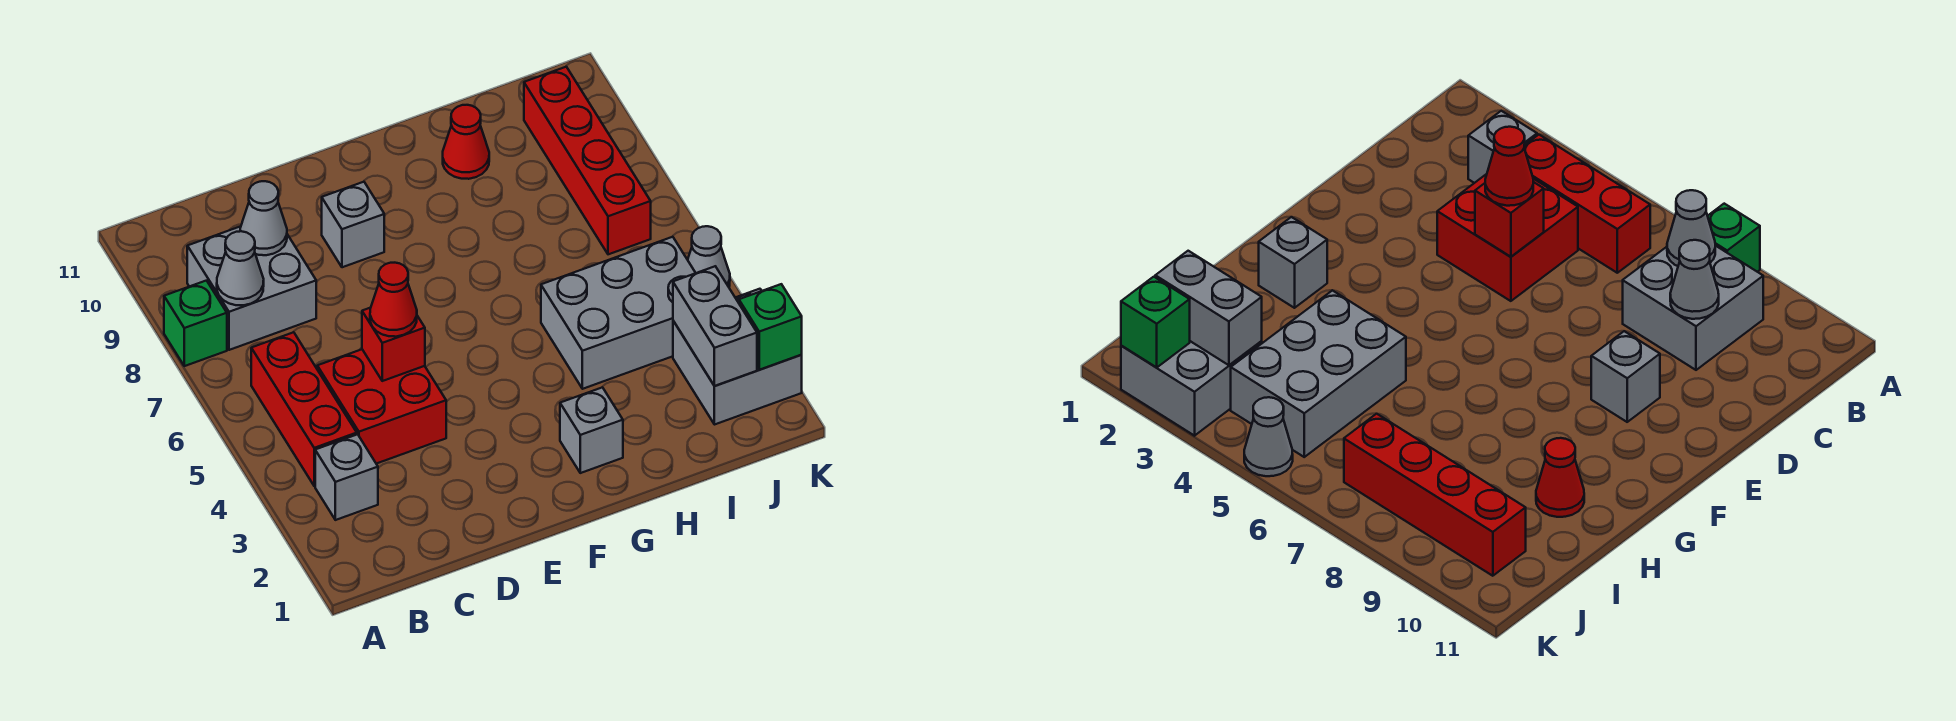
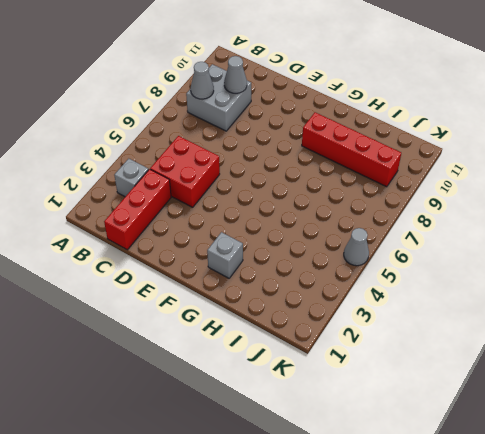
red brick C1:C3 level 1 -> red brick B4:B6 level 1
red brick G9:J9 level 1 -> red brick J7:J10 level 1
none -> green brick A8 level 1
none -> grey brick E9 level 1
none -> grey brick H4:J5 level 1

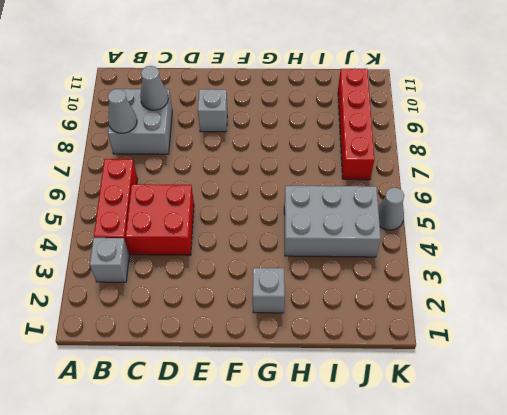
none -> green brick A8 level 1
none -> red cone H10 level 1
none -> grey brick J2:K3 level 1

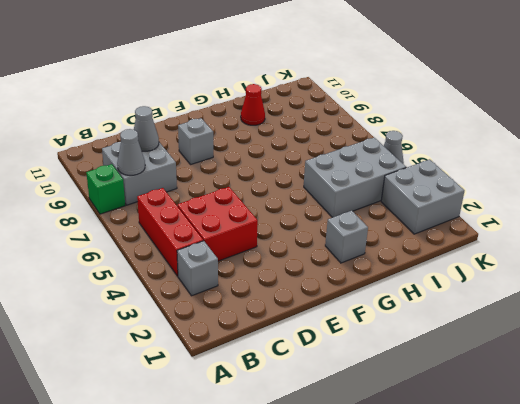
none -> red brick J7:J10 level 1
none -> red brick D5 level 2
none -> grey brick J2:J3 level 2

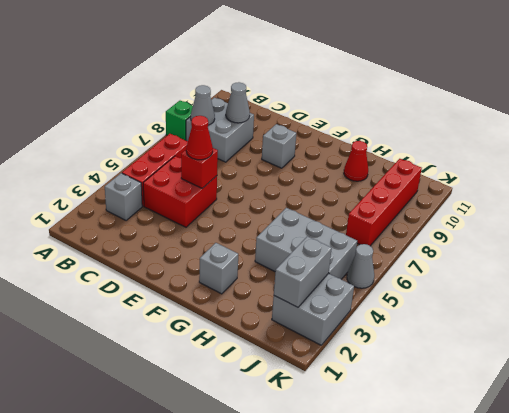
none -> green brick K2 level 2

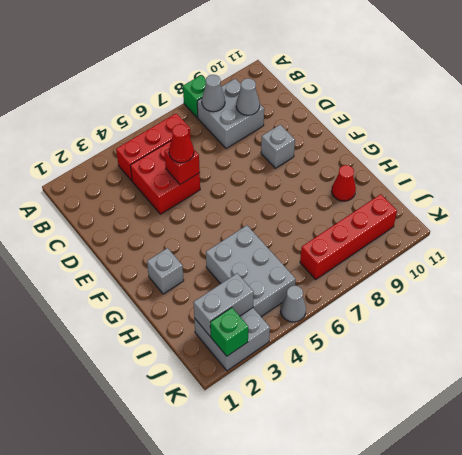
none -> grey brick B3 level 1

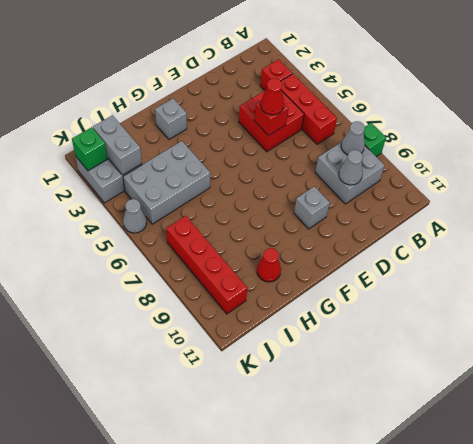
red brick B3 level 1 -> grey brick B3 level 1

